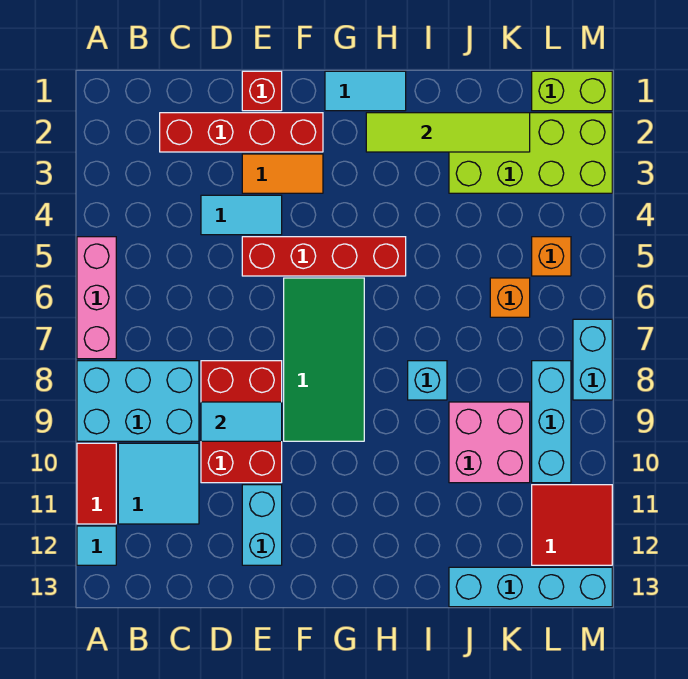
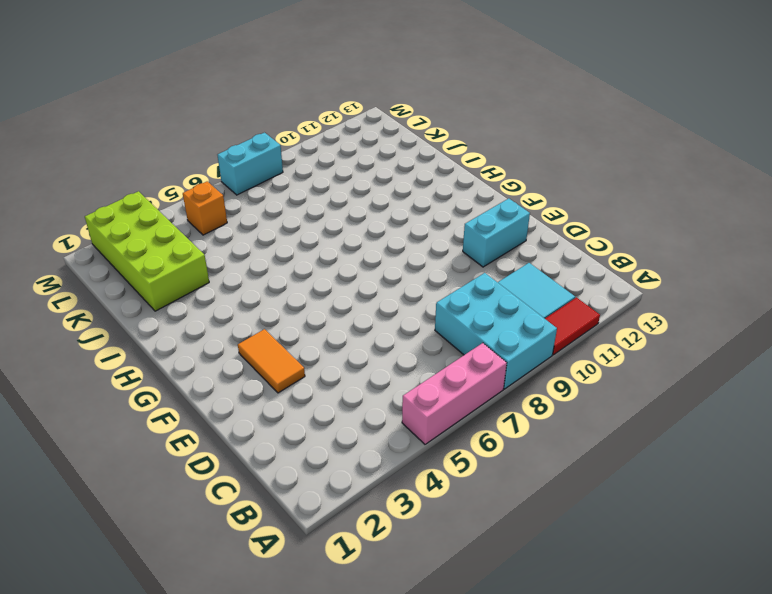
none -> cyan tile A12 level 1
none -> red brick C2:F2 level 1
none -> cyan tile D4:E4 level 1

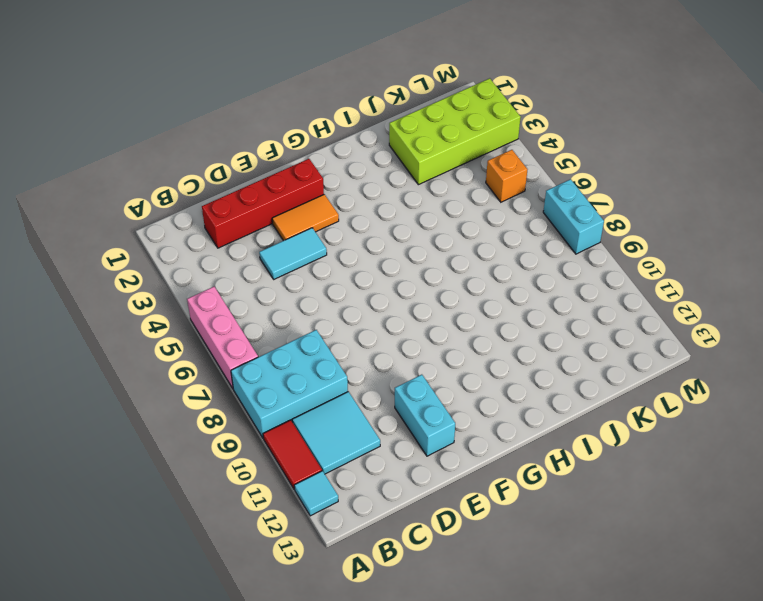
none -> red brick D8:E10 level 1
none -> red brick E1 level 1
none -> red brick E5:H5 level 1

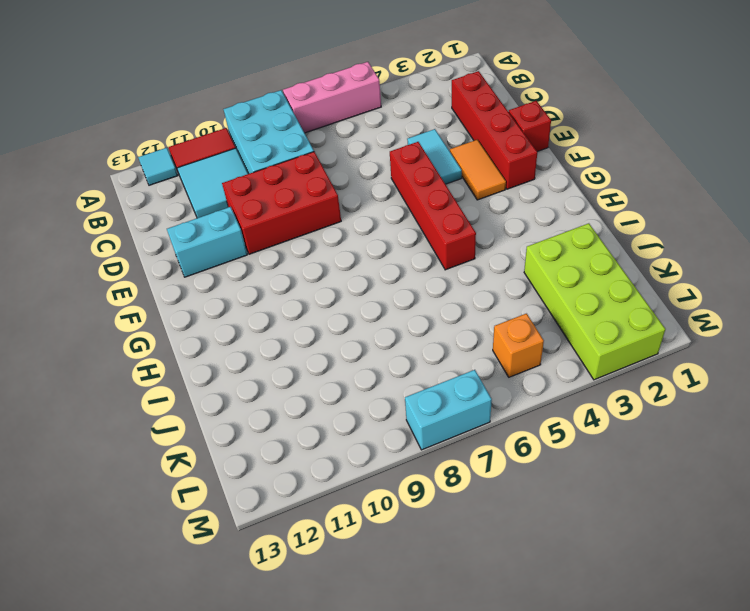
none -> green tile F6:G9 level 1
none -> cyan tile G1:H1 level 1
none -> cyan brick I8 level 1

